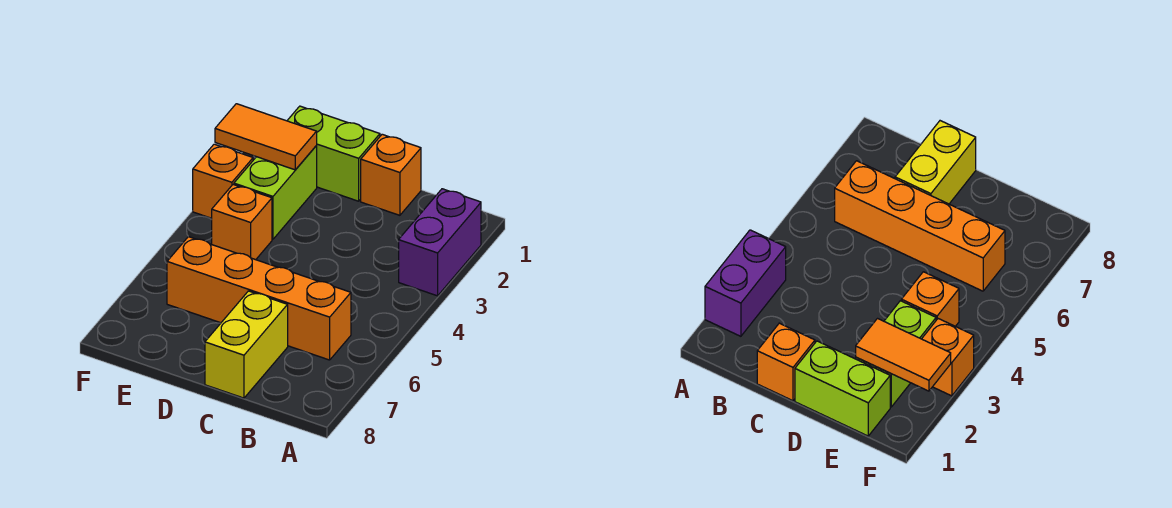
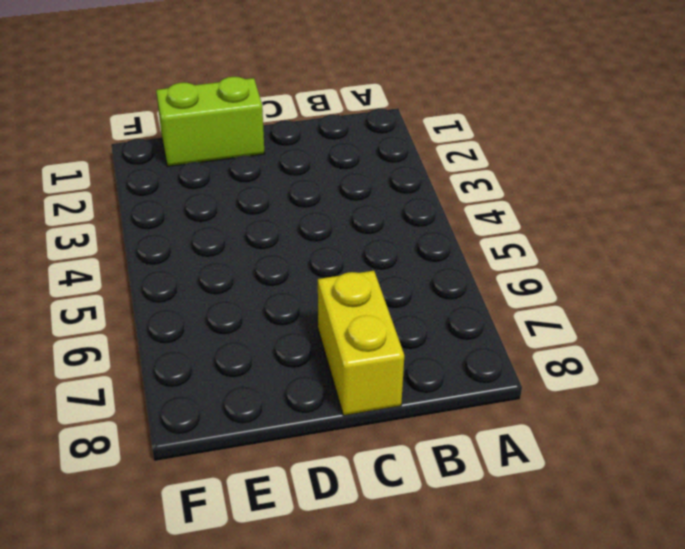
none -> purple brick A2:A3 level 1
none -> orange brick B6:E6 level 1

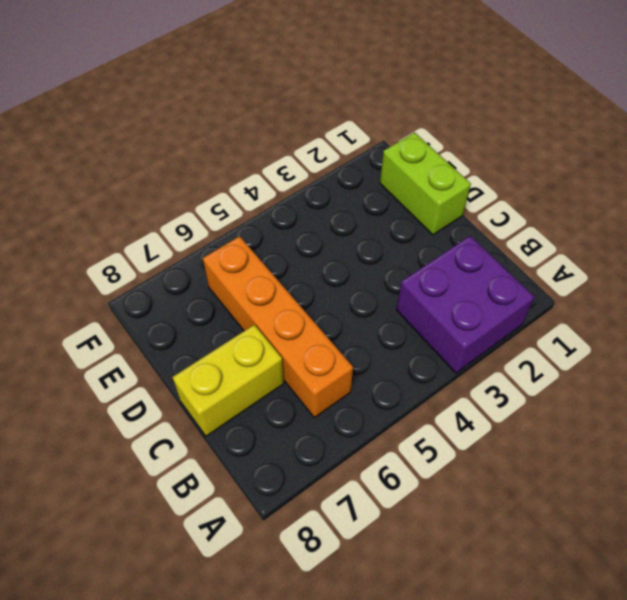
purple brick A2:B3 level 1 -> purple brick A2:A3 level 1
none -> orange brick C1 level 1
none -> lime brick E2:E3 level 1

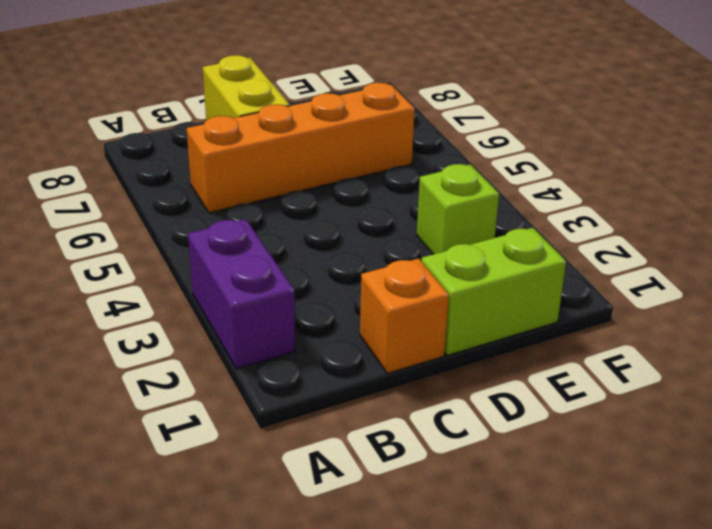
lime brick E3 level 1 -> lime brick E2:E3 level 1
none -> orange brick E4 level 1
none -> orange brick F3 level 1

